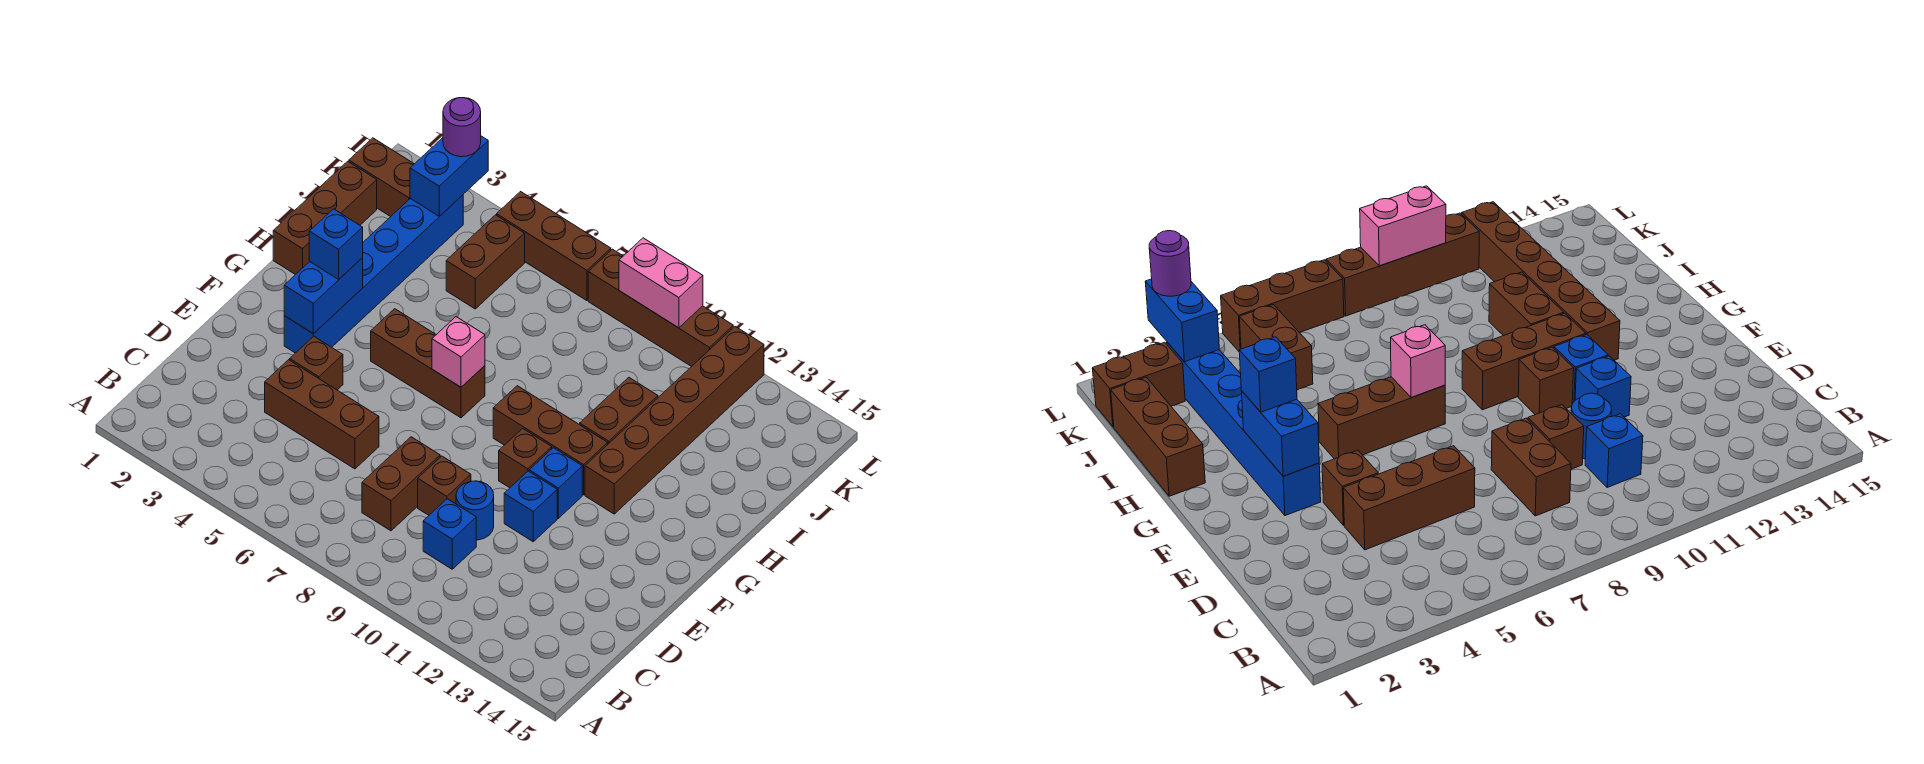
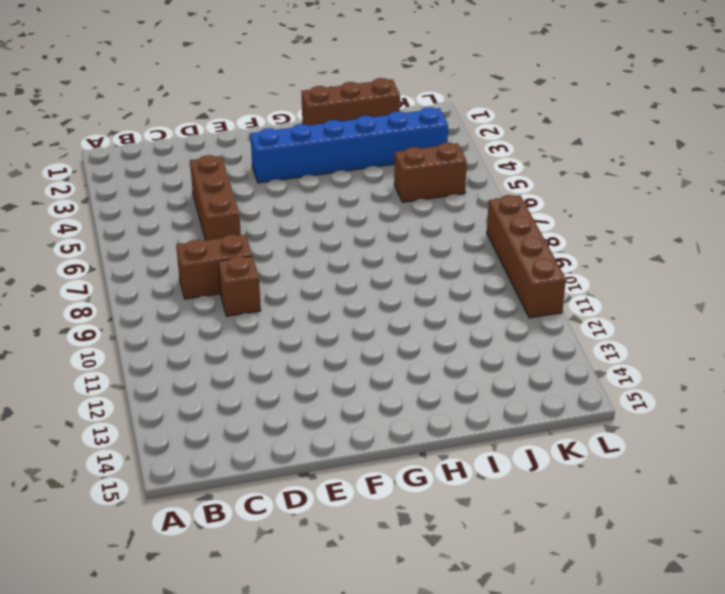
none -> blue brick C10 level 1
none -> blue round brick D10 level 1
none -> brown brick E4 level 1

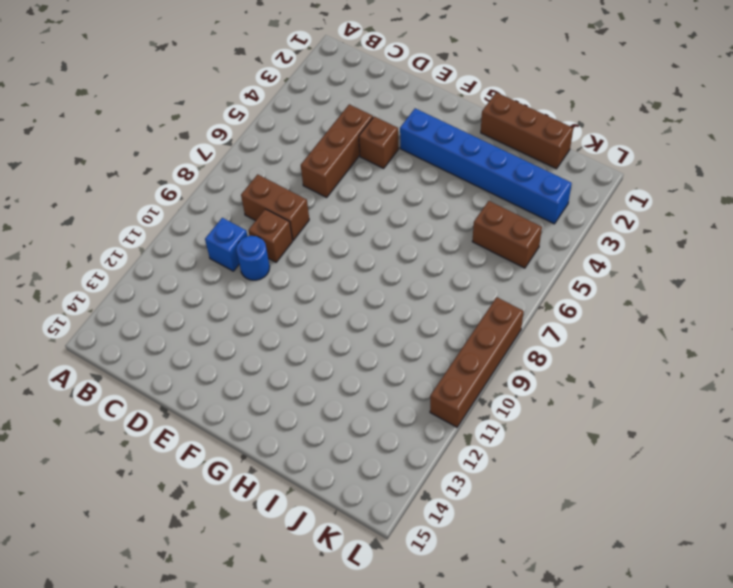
none -> blue brick E11 level 1
none -> brown brick F10 level 1
none -> blue brick F11 level 1

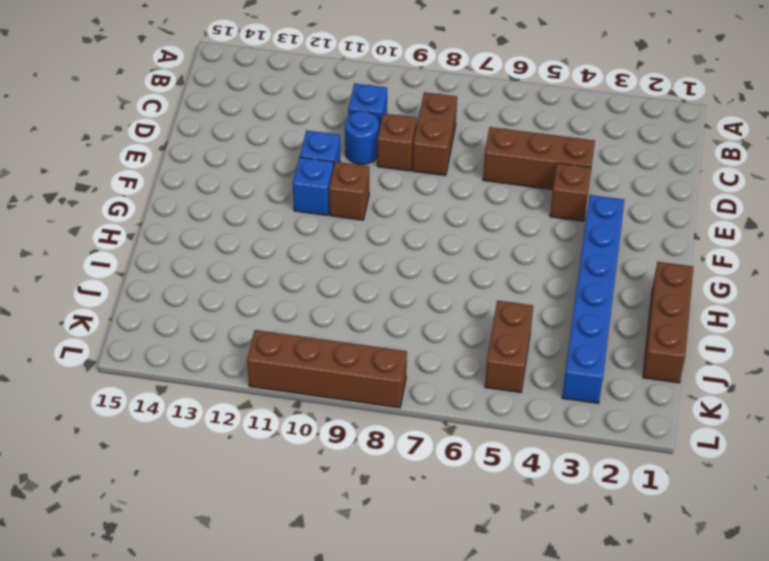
none -> brown brick G5:G7 level 1
none -> brown brick G9:G11 level 1
none -> brown brick G12:L12 level 1

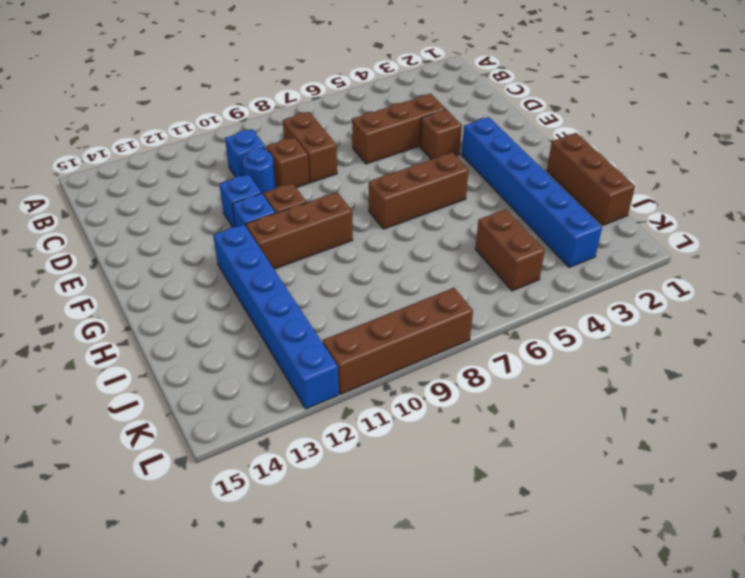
blue brick G12:L12 level 1 -> brown brick G12:L12 level 1
none -> brown brick H11:I11 level 1
none -> brown brick K1:K2 level 1
none -> brown brick L5:L7 level 1

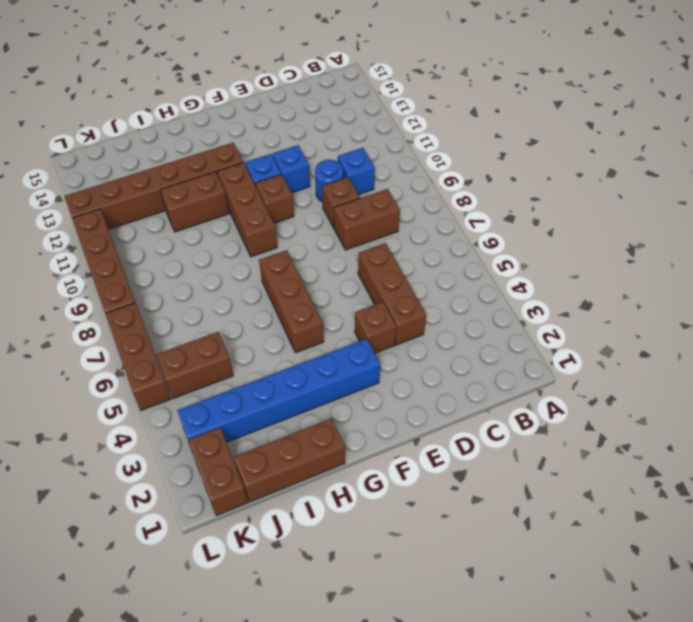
none -> blue brick F3:G3 level 2
none -> pink brick G7 level 2
none -> blue brick K3:L3 level 2

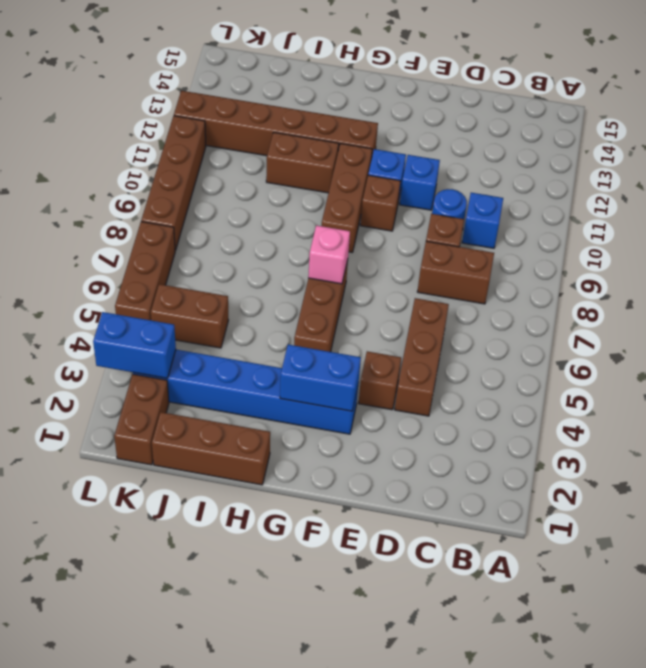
none -> pink brick L9:L10 level 2
none -> blue brick G3 level 3
none -> purple round brick L3 level 3

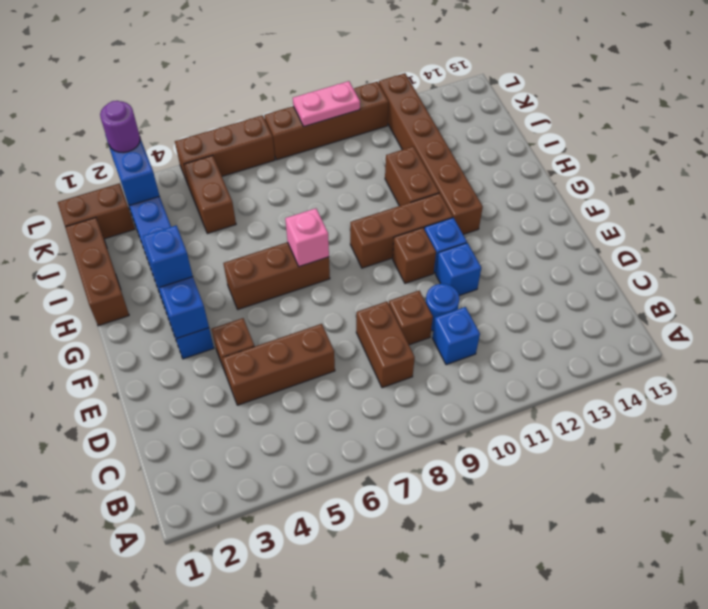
pink plate L9:L10 level 2 -> pink brick L9:L10 level 2

